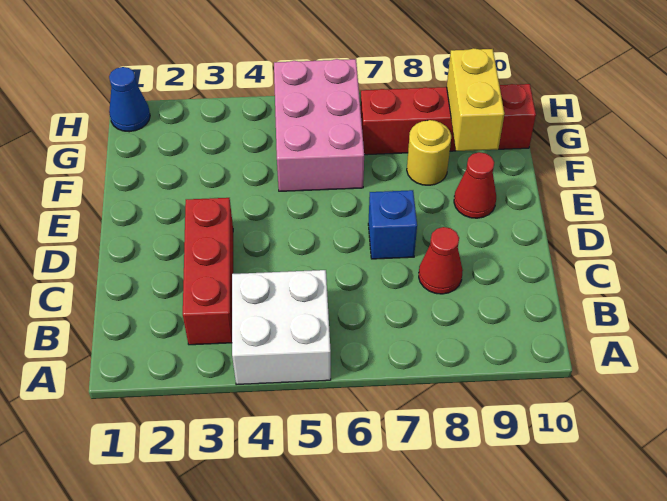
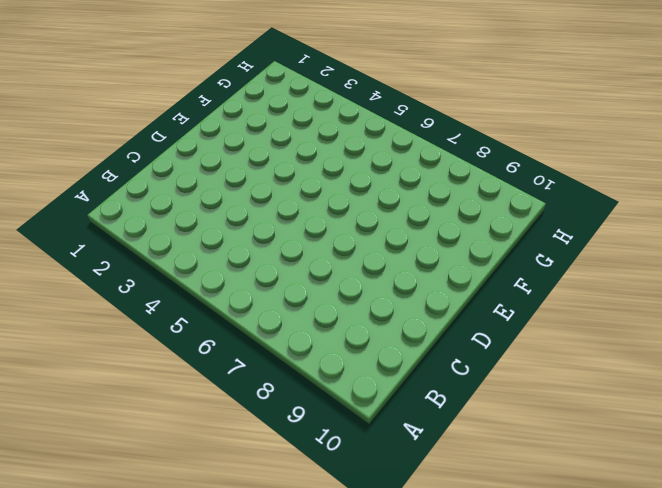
none -> white brick A4:B5 level 1
none -> red brick B3:D3 level 1

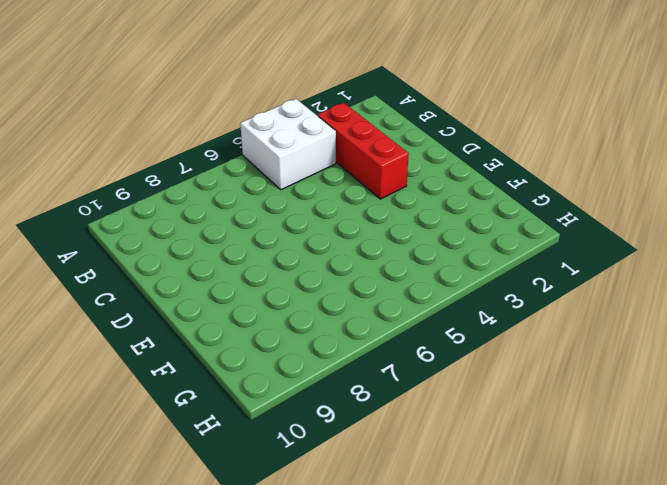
none -> red cone C8 level 1
none -> blue brick D7 level 1

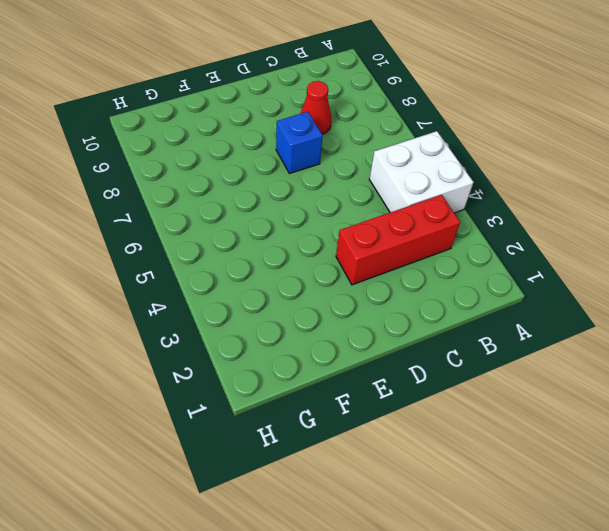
none -> red cone E9 level 1
none -> pink brick F5:H6 level 1

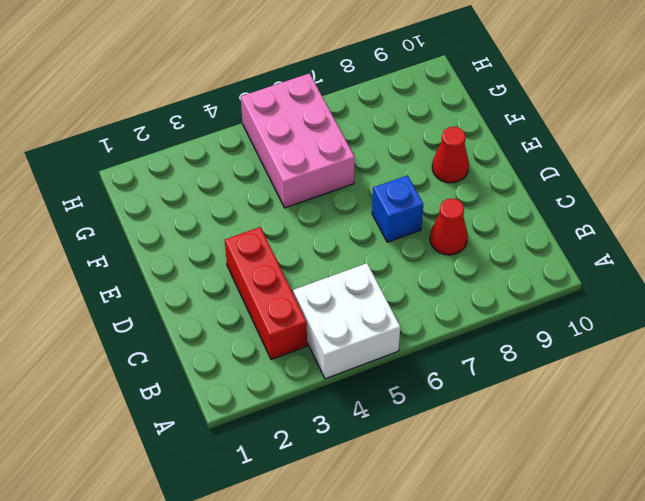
none -> yellow round brick F8 level 1
none -> red brick G7:G10 level 1

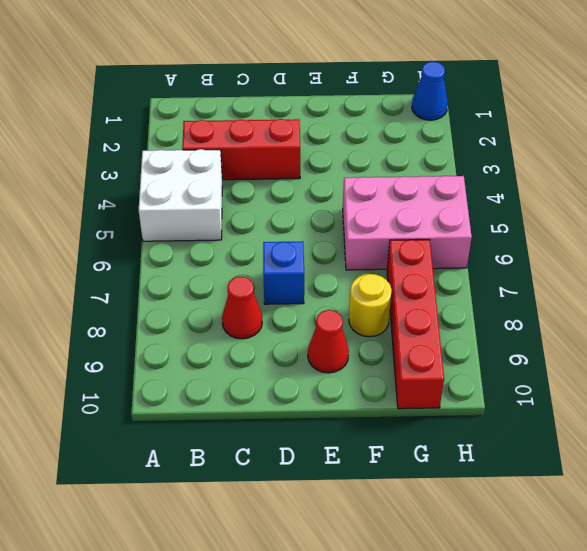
none -> yellow brick F9:G9 level 2

